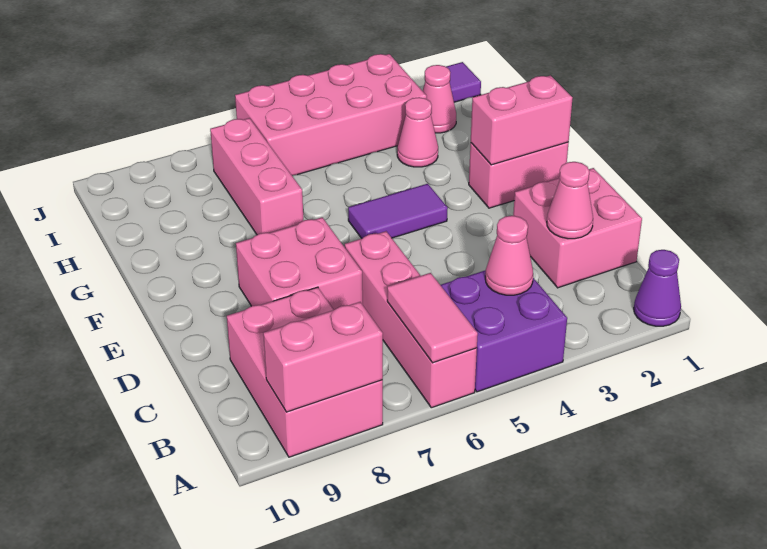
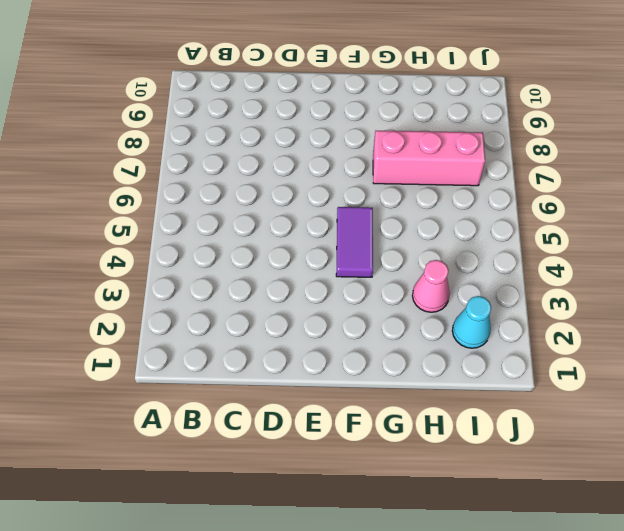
cyan cone I2 level 1 -> pink cone I2 level 1
none -> purple cone A1 level 1
none -> purple brick A4:B5 level 1
none -> pink brick A6:D6 level 1

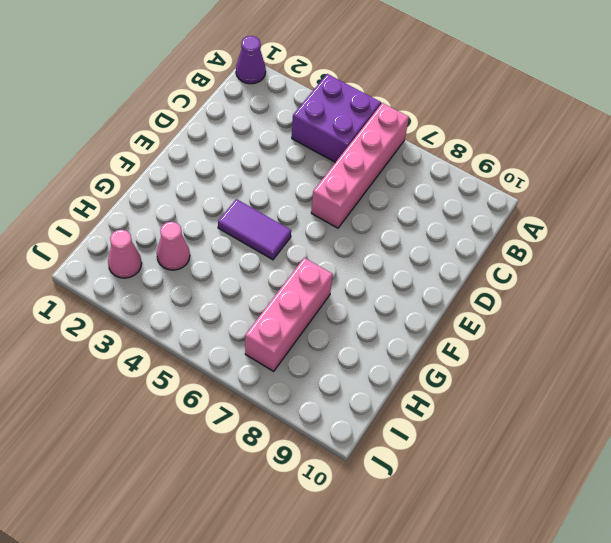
none -> pink brick A8:C9 level 1
none -> pink brick C1:D2 level 1
none -> pink brick D7:E8 level 1

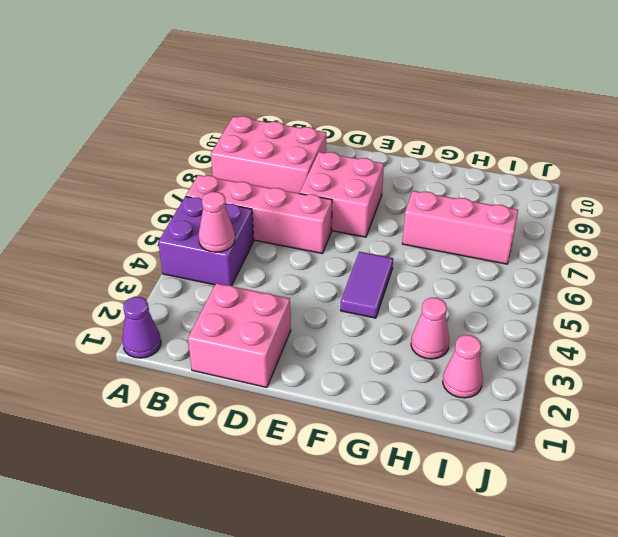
none -> pink brick F1:F2 level 1
none -> pink brick I3:J6 level 1
none -> purple tile J1 level 1

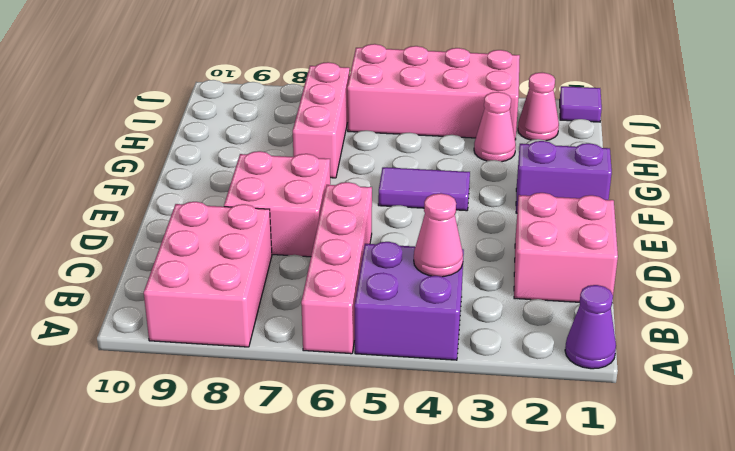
purple brick F1:F2 level 1 -> pink brick F1:F2 level 1
none -> pink tile A6:B6 level 2
none -> pink brick A8:A9 level 2
none -> pink cone C2 level 2

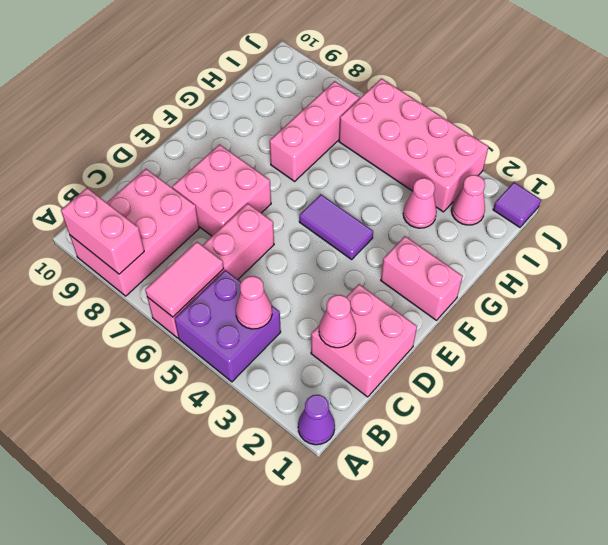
none -> pink brick F1:F2 level 2

